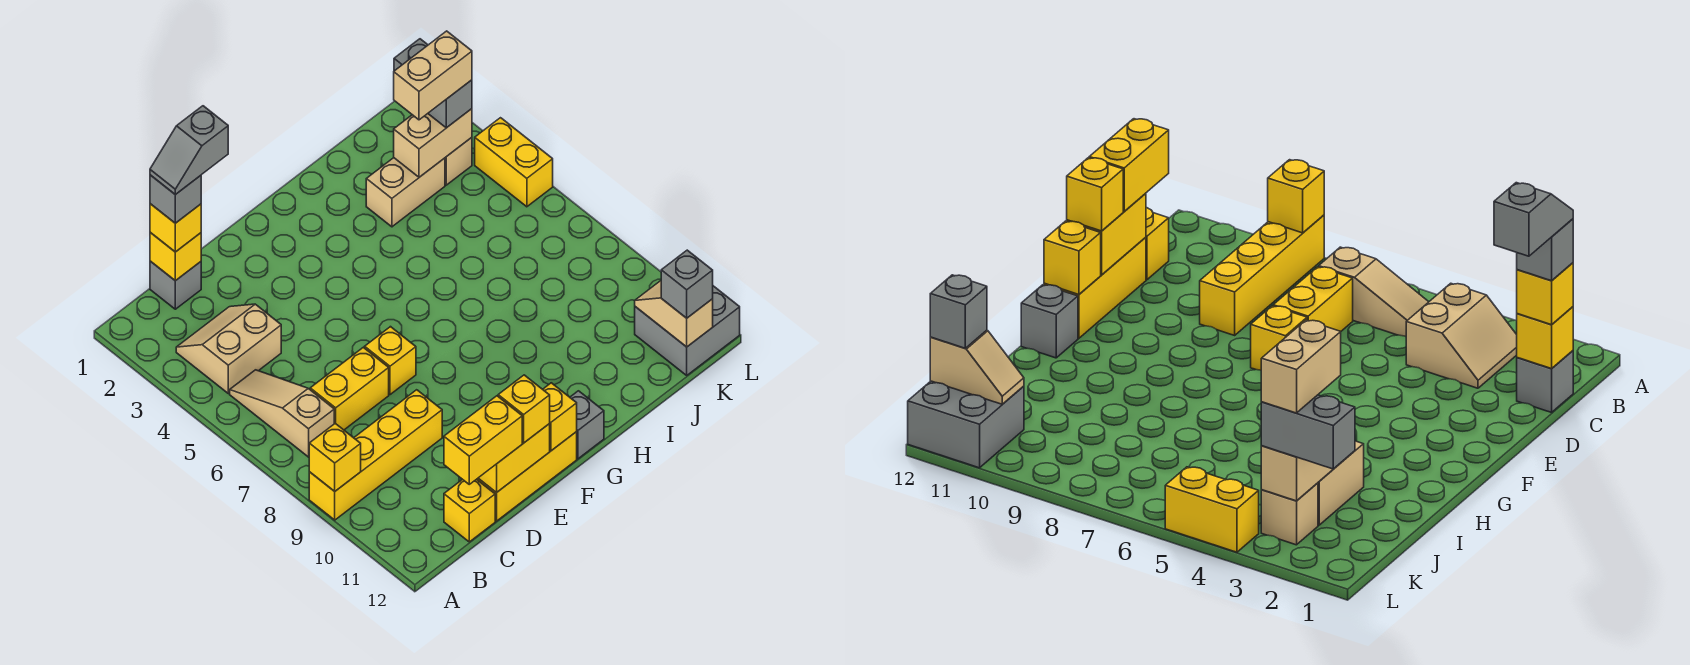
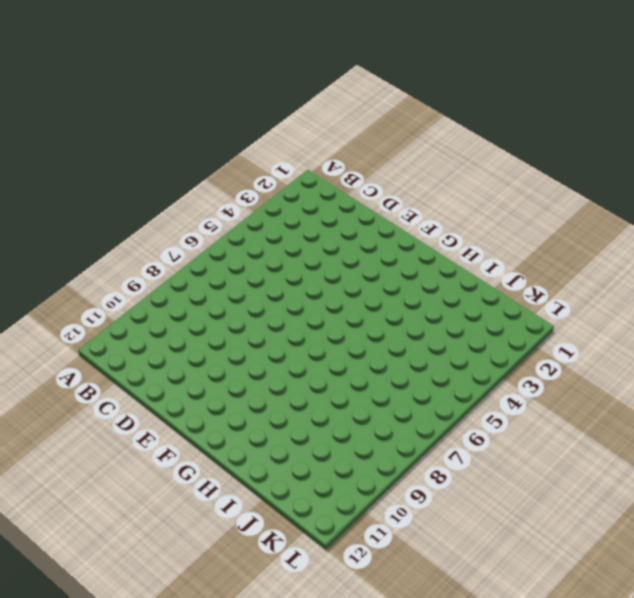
none -> yellow brick A9:D9 level 1
none -> tan slope B3:C4 level 1 top 4
none -> tan slope B5:B7 level 1 top 7

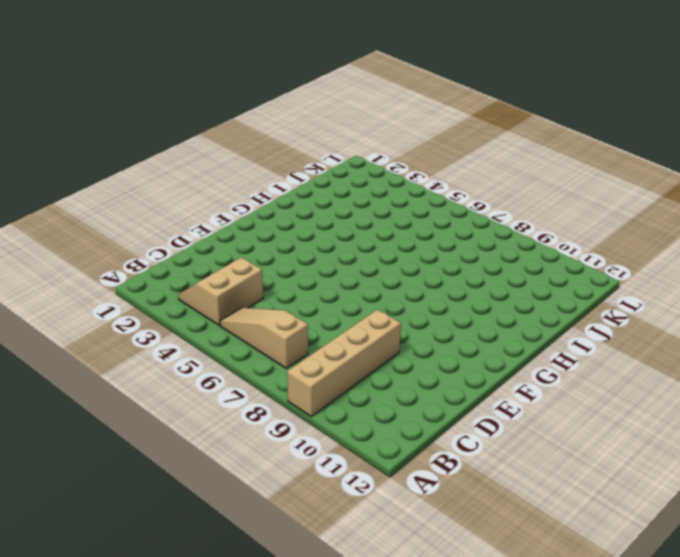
tan brick A9:D9 level 1 -> yellow brick A9:D9 level 1
none -> grey brick C1 level 1
none -> yellow brick C7:D7 level 1
none -> yellow brick C12 level 1

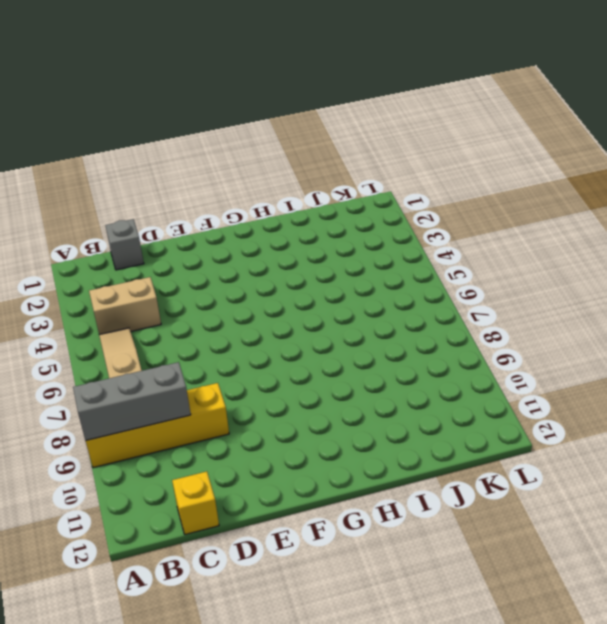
grey brick A9:C9 level 2 -> yellow brick A9 level 2
none -> yellow brick C7:D7 level 1
none -> yellow brick D12:F12 level 1
none -> yellow brick E7 level 1

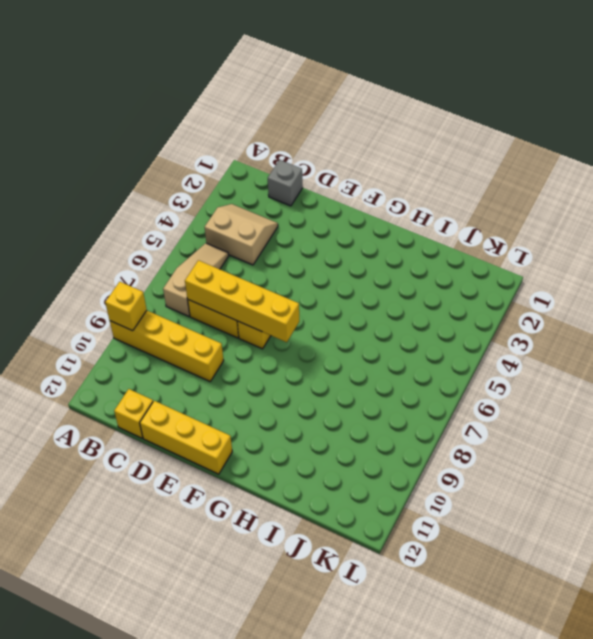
yellow brick C7:F7 level 2 -> none
none -> grey brick G12 level 1
none -> tan brick I3:J3 level 1
none -> tan brick K3 level 1

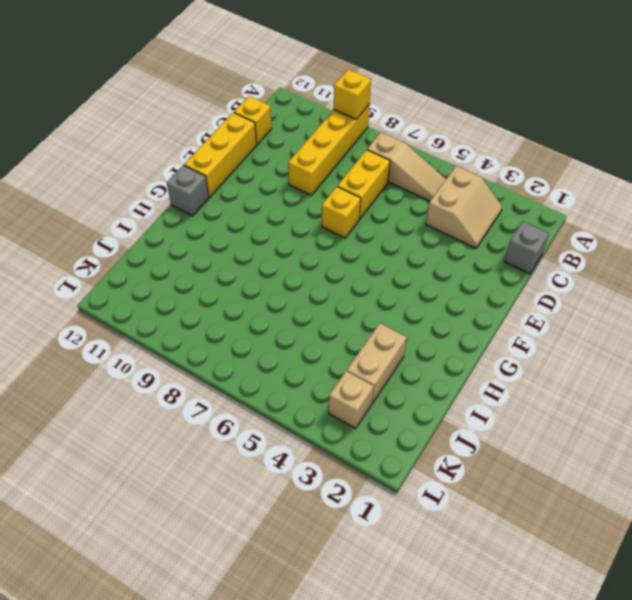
none -> grey brick K11:L12 level 1
none -> yellow brick L4:L5 level 1
none -> yellow brick C1 level 2

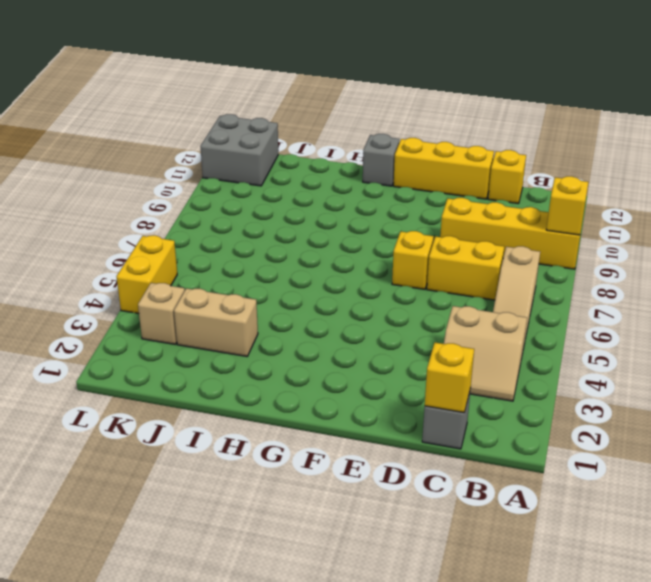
none -> yellow brick D12:E12 level 2
none -> yellow brick F12 level 2
none -> tan brick J3:K3 level 2

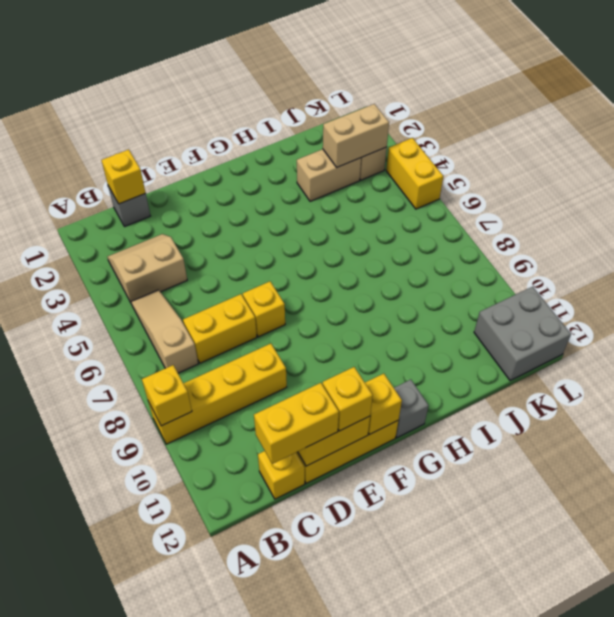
none -> tan slope K11:K12 level 2 top 12
none -> yellow brick C1 level 3
none -> grey brick K2:K3 level 3

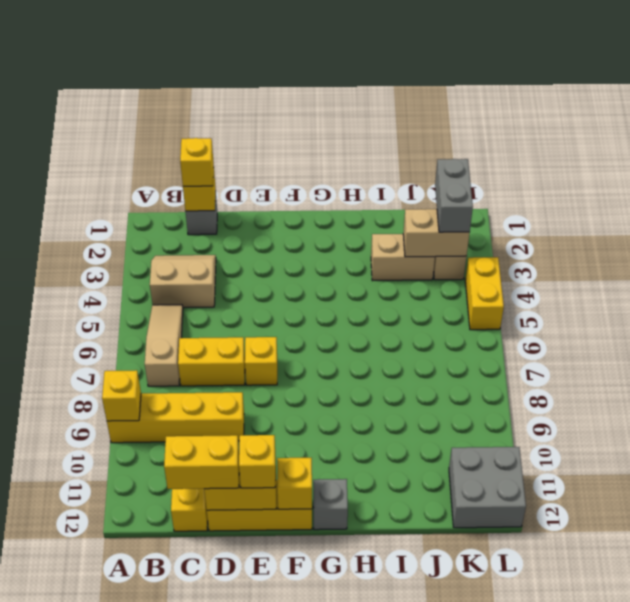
none -> tan slope K11:K12 level 2 top 12
none -> grey brick K12 level 3
none -> grey brick C1 level 4

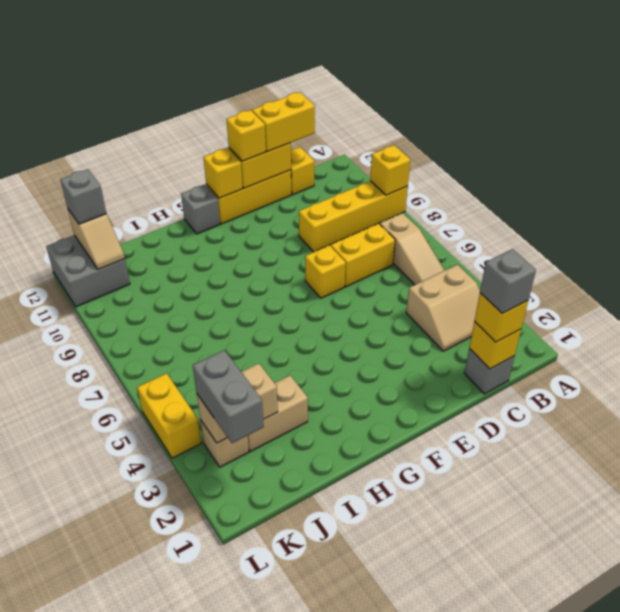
none -> tan brick J3:K3 level 4
none -> grey slope C1:D1 level 5 top D

